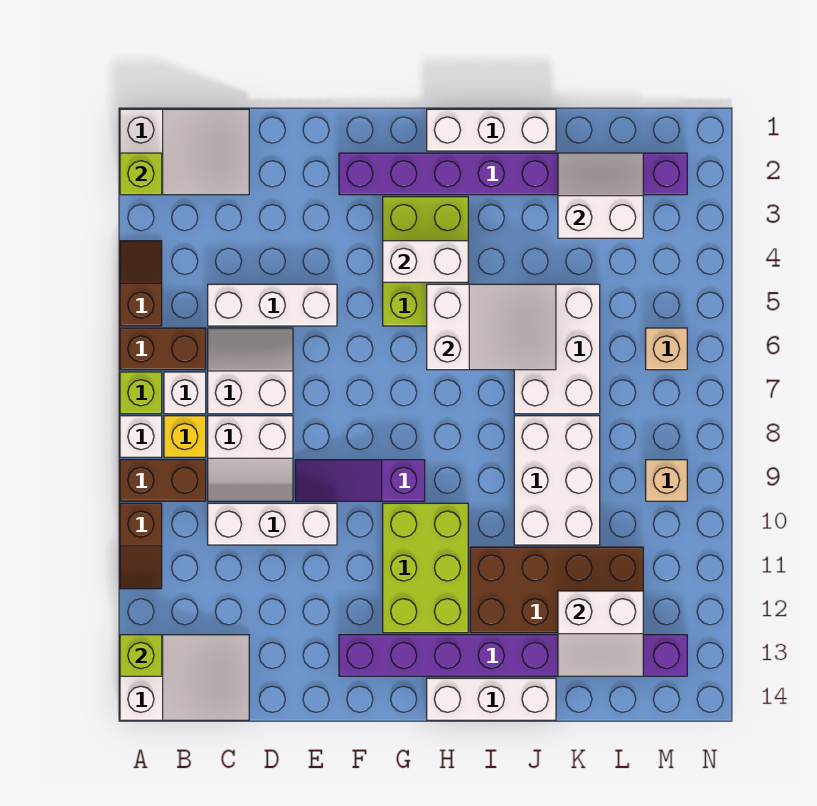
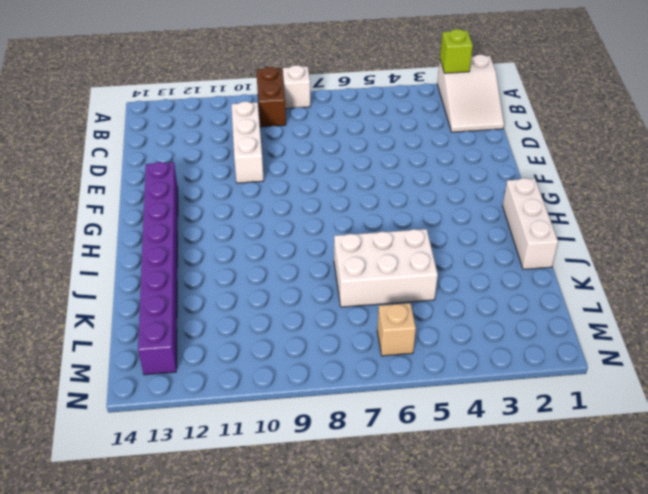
none -> brown slope A4:A5 level 1 top 5
none -> brown brick A6:B6 level 1
none -> lime brick A7 level 1
none -> brown slope A10:A11 level 1 top 10

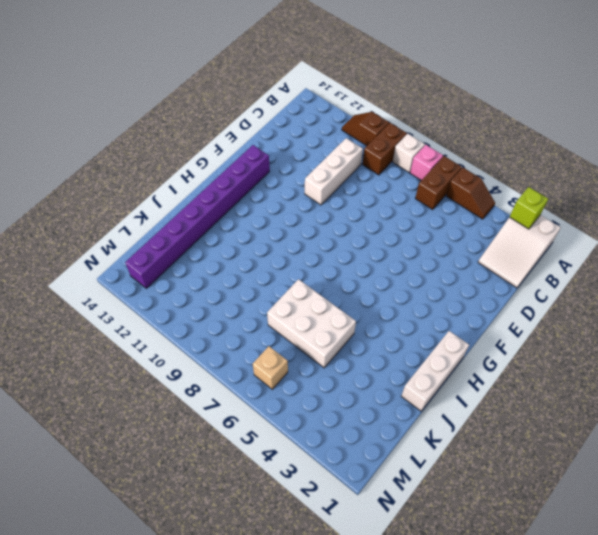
pink brick A7 level 1 -> lime brick A7 level 1
none -> white slope A13:C14 level 1 top A
none -> white brick B7 level 1
none -> yellow brick B8 level 1
none -> white brick C5:E5 level 1

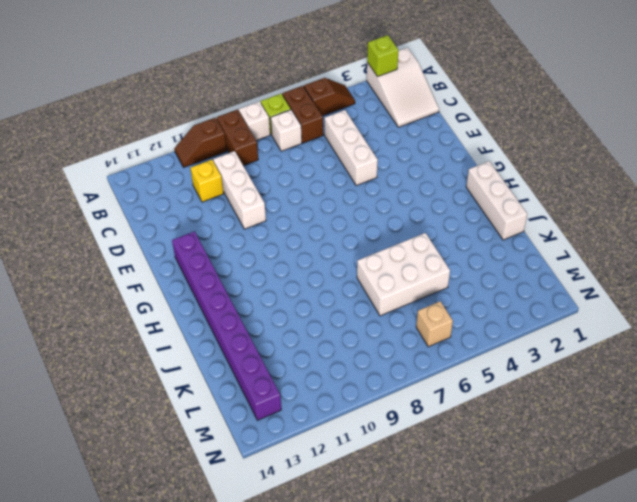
yellow brick C11 level 1 -> yellow brick B8 level 1
none -> white slope A13:C14 level 1 top A
none -> white slope C6:D7 level 1 top 7
none -> white slope C8:D9 level 1 top 8
none -> purple slope E9:G9 level 1 top G

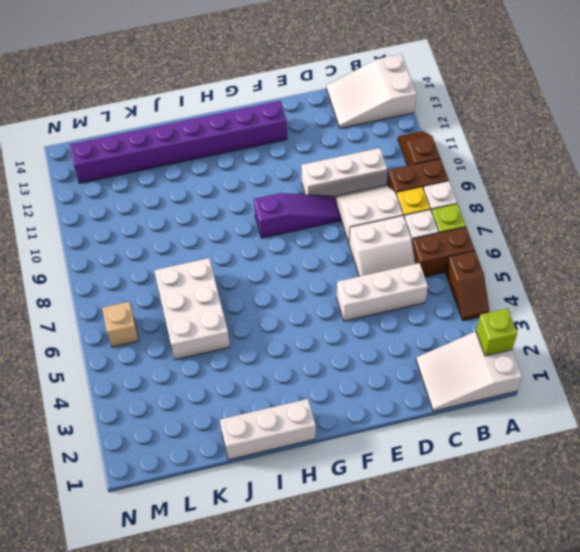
none -> purple brick F2:M2 level 1
none -> lime brick G3:H5 level 1
none -> lime brick G10:H12 level 1
none -> white brick H14:J14 level 1

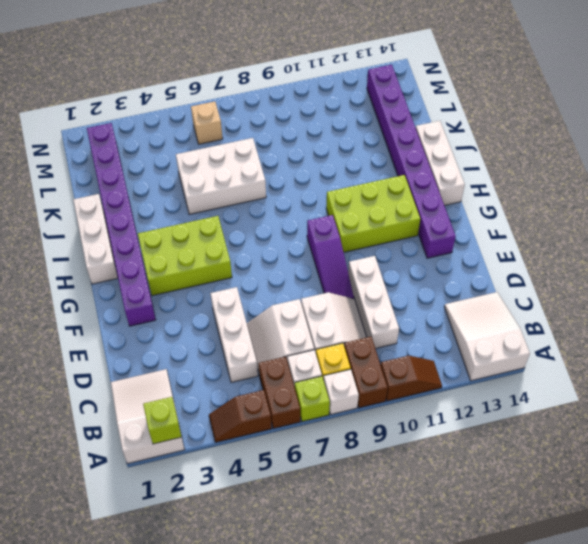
none -> brown brick I11:L12 level 1
none -> white brick J8:K10 level 1
none -> tan brick M9 level 1
none -> lime brick A13 level 2

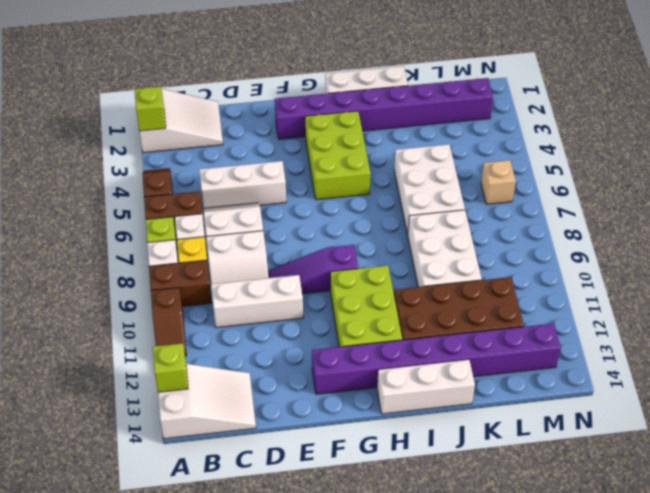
none -> tan brick M9 level 1
none -> white brick G4:H4 level 2
none -> white slope H5:J6 level 2 top H
none -> white slope K2:L3 level 2 top 3

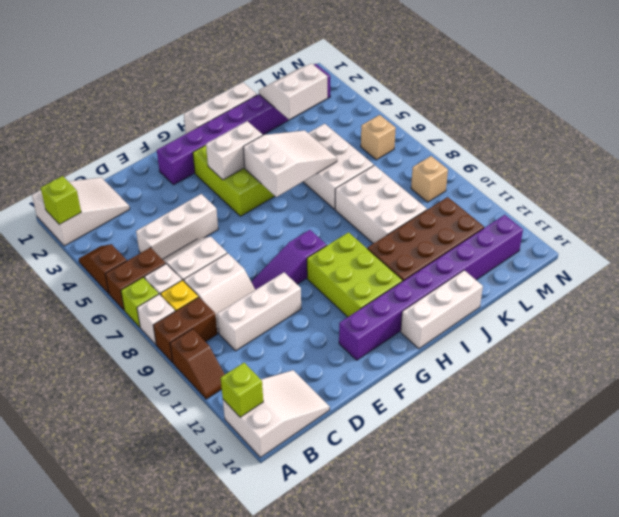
none -> white slope K12:L13 level 2 top 12

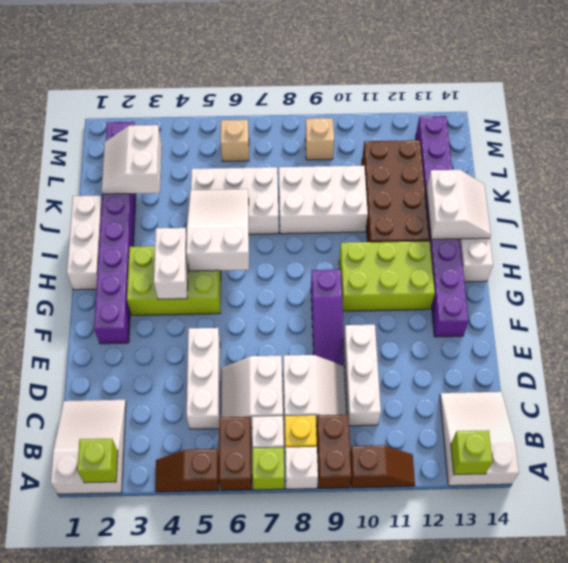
white slope I13:J14 level 2 top 13 -> white slope K12:L13 level 2 top 12

